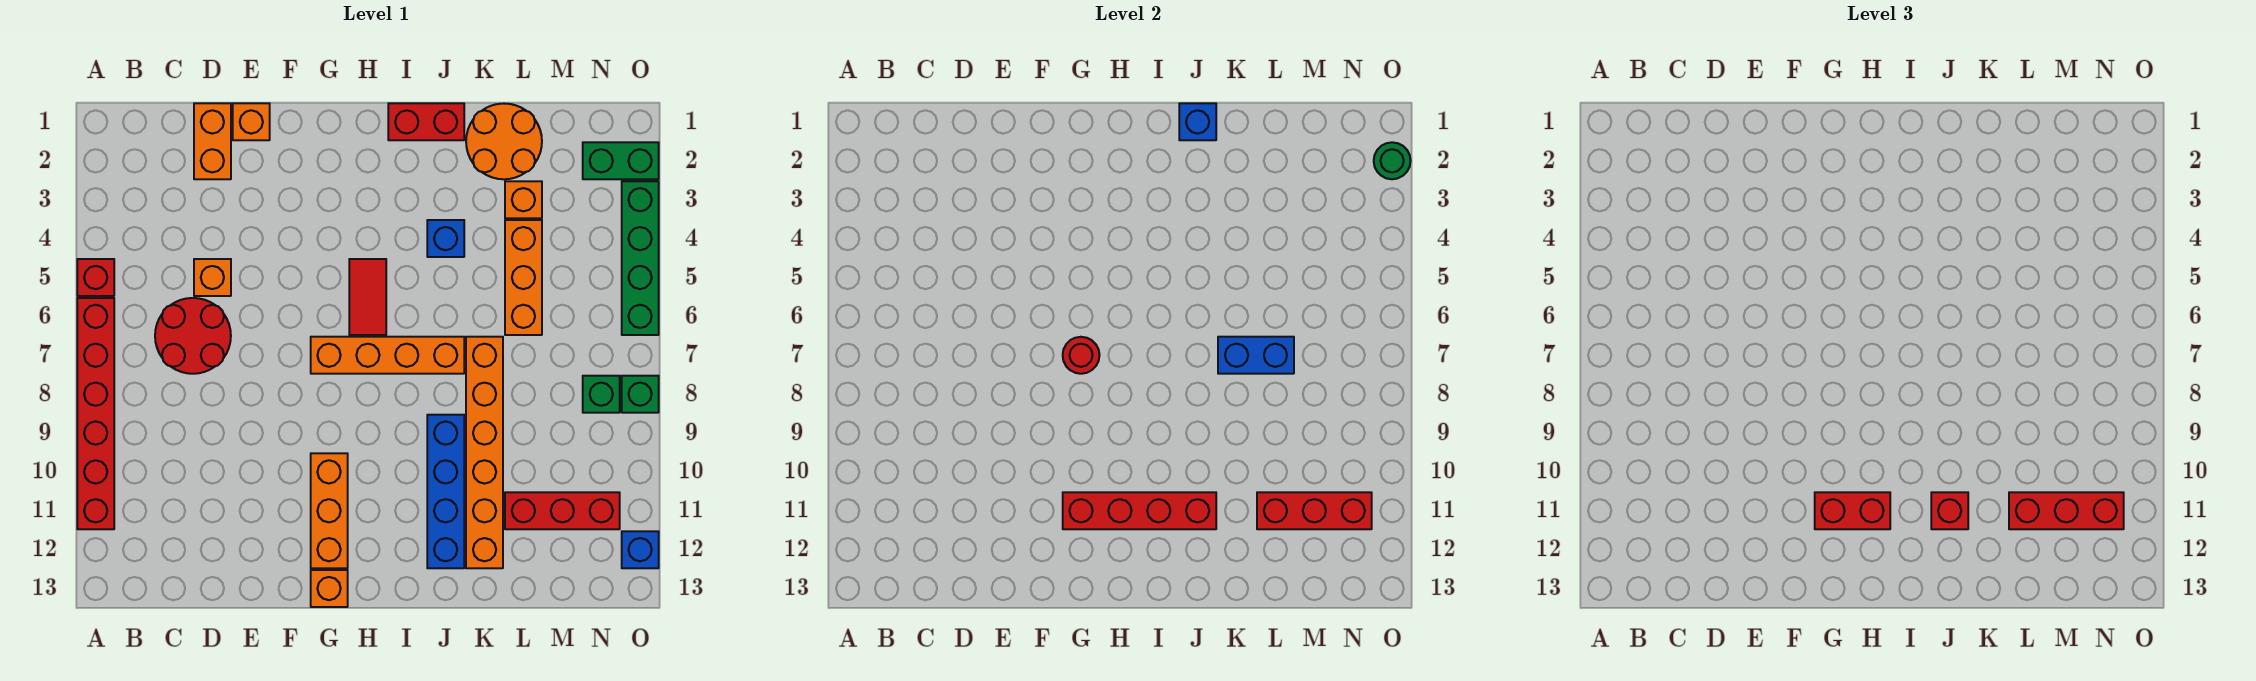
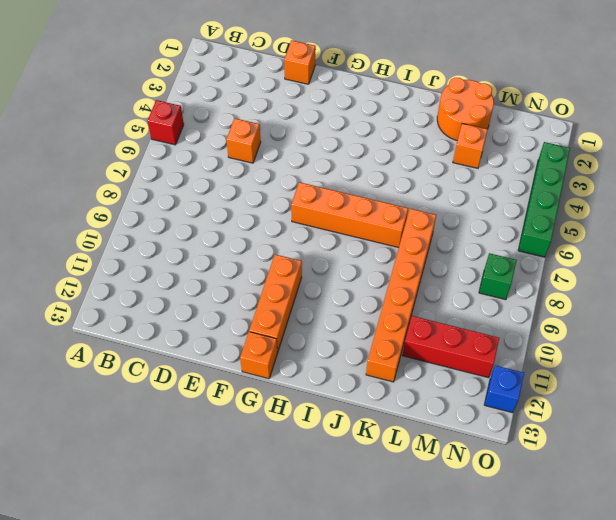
none -> red brick A6:A11 level 1
none -> red round brick C6:D7 level 1
none -> orange brick D1:D2 level 1
none -> red tile H5:H6 level 1

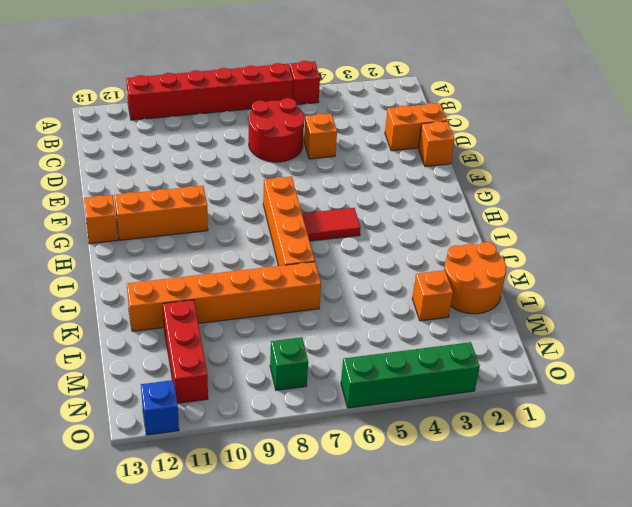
none -> red brick I1:J1 level 1
none -> blue brick J4 level 1
none -> blue brick J9:J12 level 1
none -> orange brick L4:L6 level 1

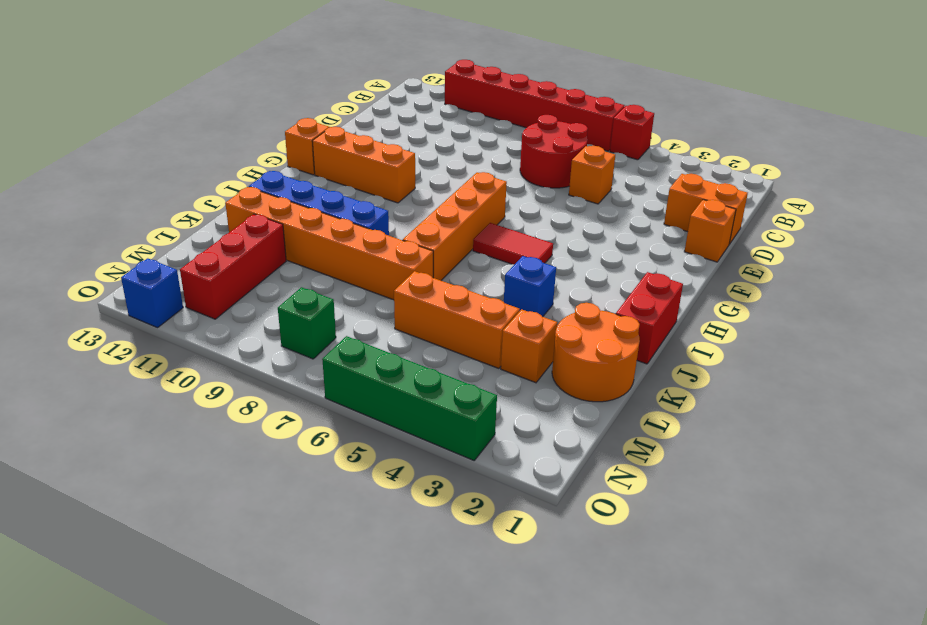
none -> green brick N2:O2 level 1
none -> green brick O8 level 1
none -> red round brick G7 level 2
none -> red brick G11:J11 level 2

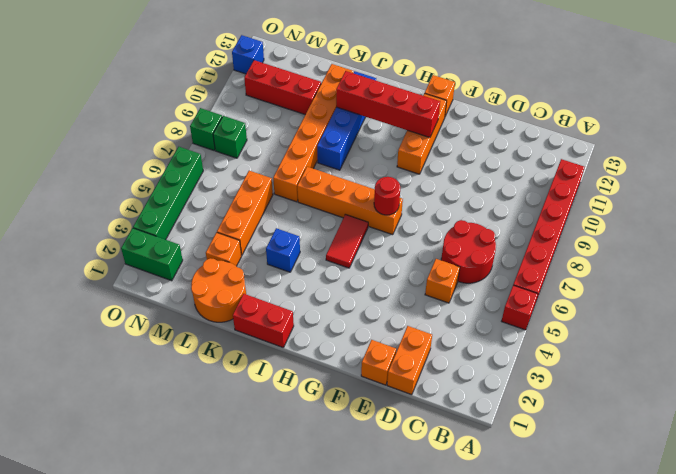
none -> blue brick J1 level 2
none -> blue brick K7:L7 level 2
none -> red brick L11:N11 level 2
none -> green round brick O2 level 2

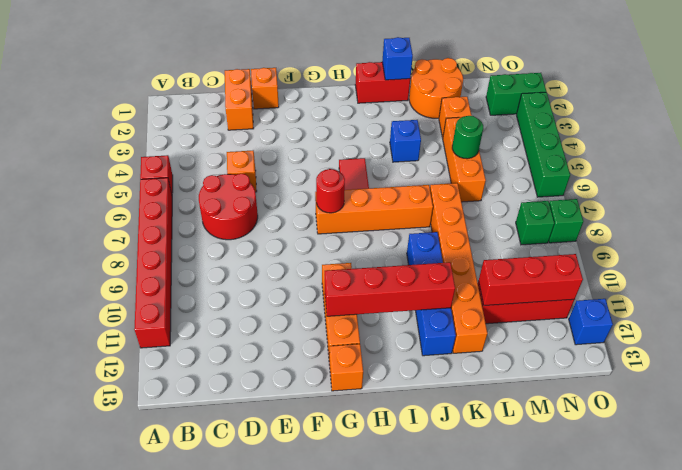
green round brick L5 level 2 -> green round brick O2 level 2
none -> blue brick K7:L7 level 2
none -> red brick G11:H11 level 3
none -> red brick J11 level 3
none -> red brick L11:N11 level 3

